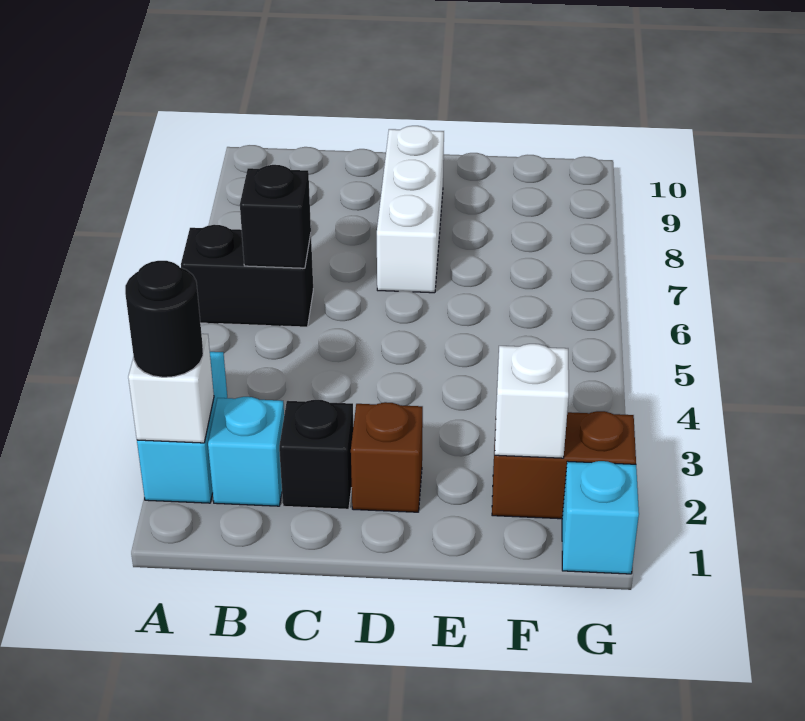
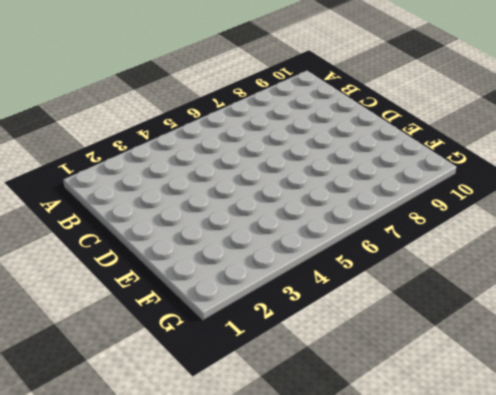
none -> cyan brick A2:A3 level 1
none -> black brick A6:B6 level 1
none -> cyan brick B2 level 1

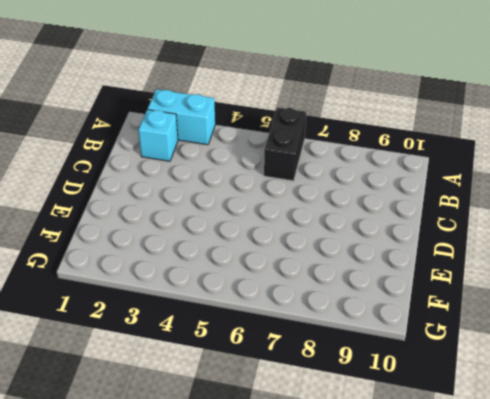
none -> black brick C2 level 1
none -> brown brick D2 level 1
none -> white brick D7:D9 level 1

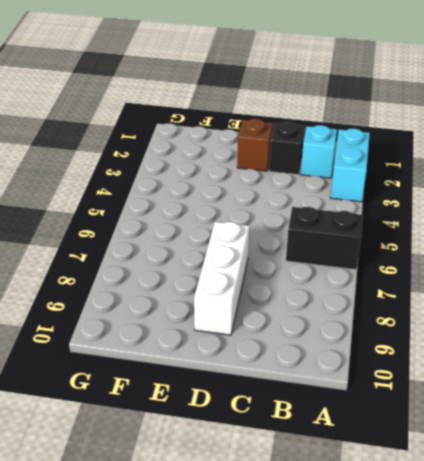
none -> brown brick F2:G2 level 1
none -> cyan brick G1 level 1
none -> white brick A2 level 2

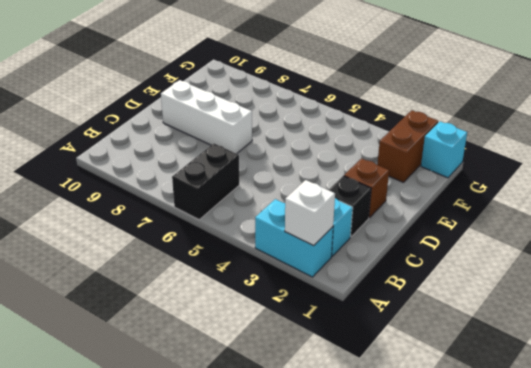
none -> black brick B6 level 2
none -> white brick F2 level 2
none -> black round brick A2 level 3

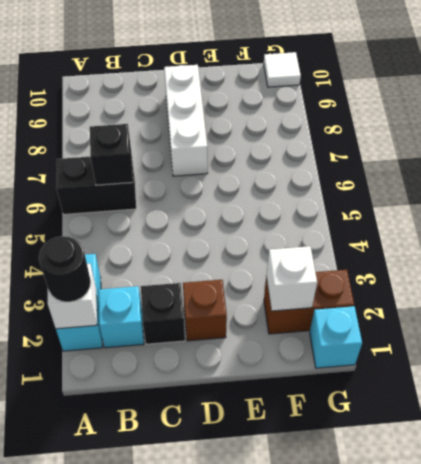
white tile G10 level 1 -> none

